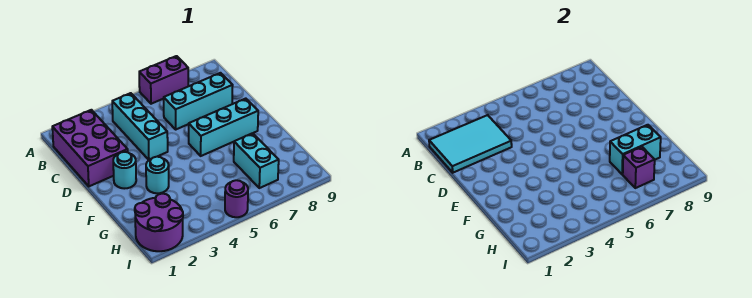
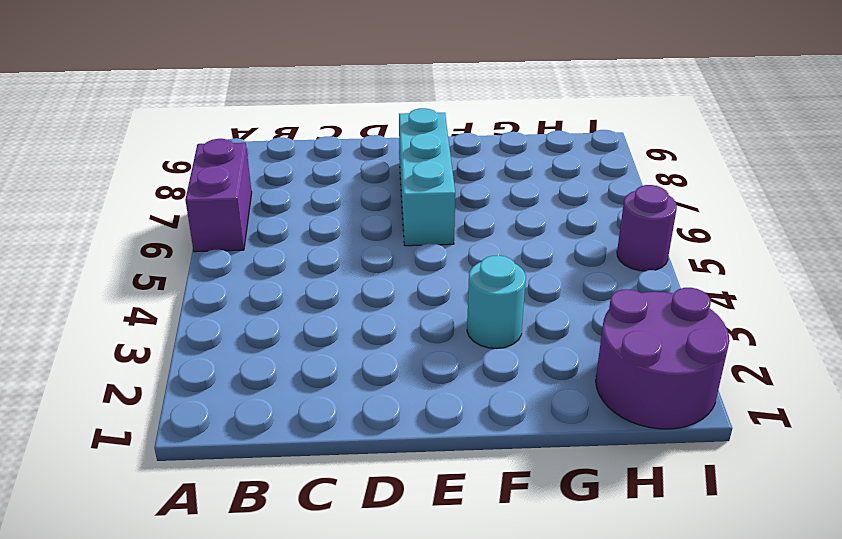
none -> purple brick B1:D2 level 1
none -> cyan brick B4:D4 level 1
none -> cyan brick C6:C8 level 1

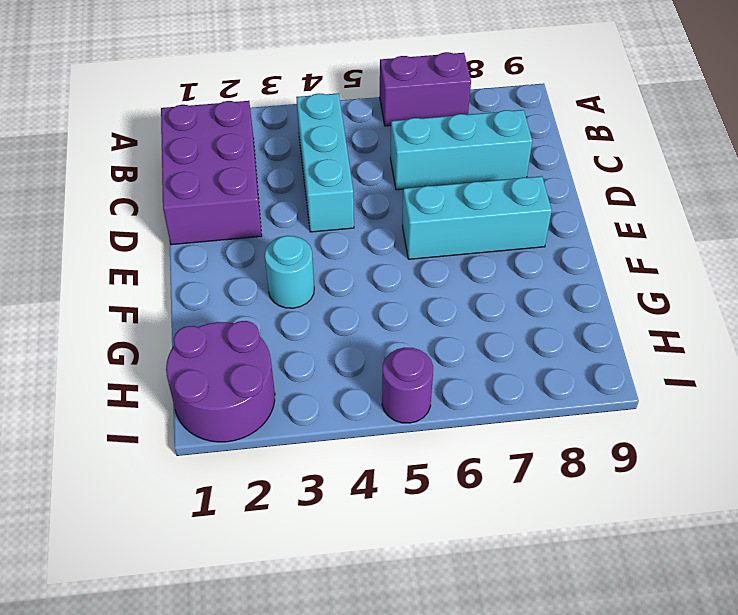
none -> cyan round brick E2 level 1
none -> cyan brick G7:H7 level 1
none -> cyan tile B1:C3 level 2

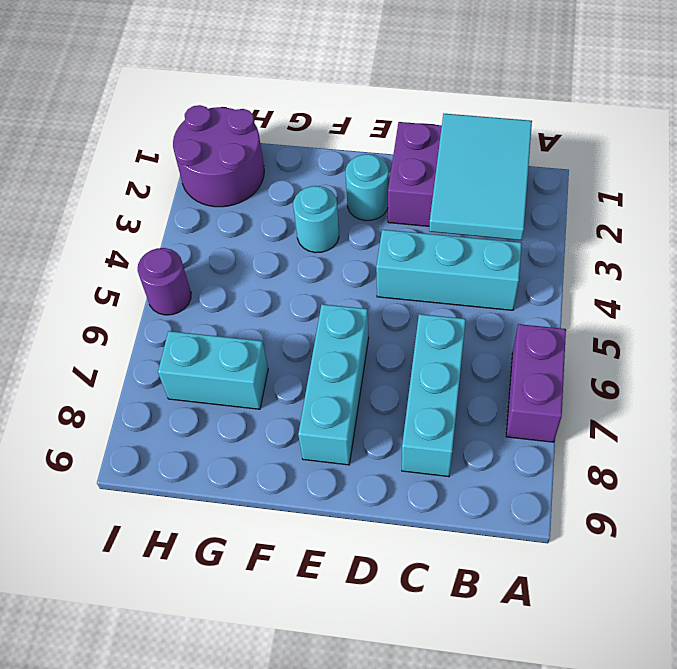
none -> cyan brick G7:G8 level 2
none -> purple brick H7 level 2

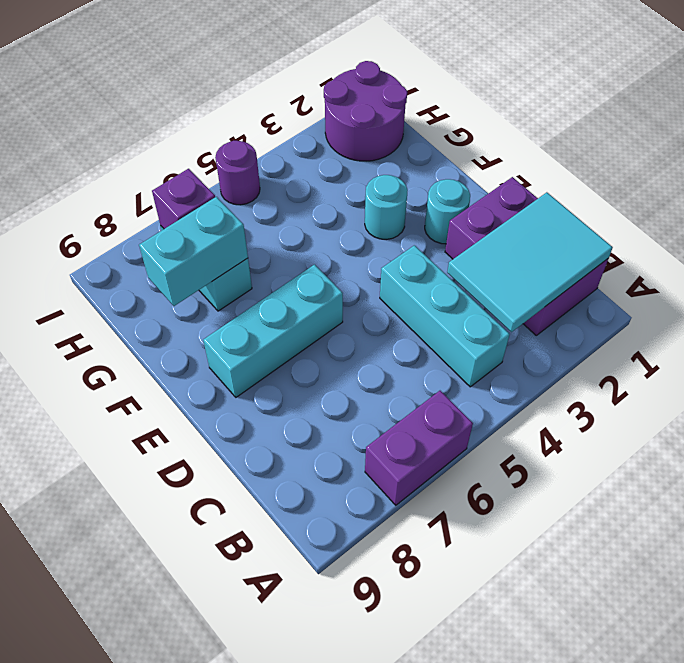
none -> cyan brick C6:C8 level 1

